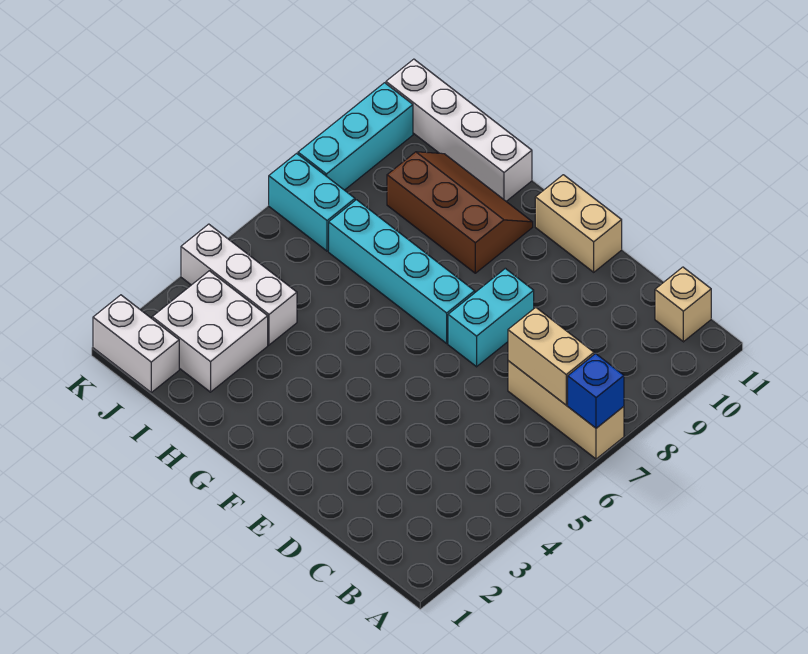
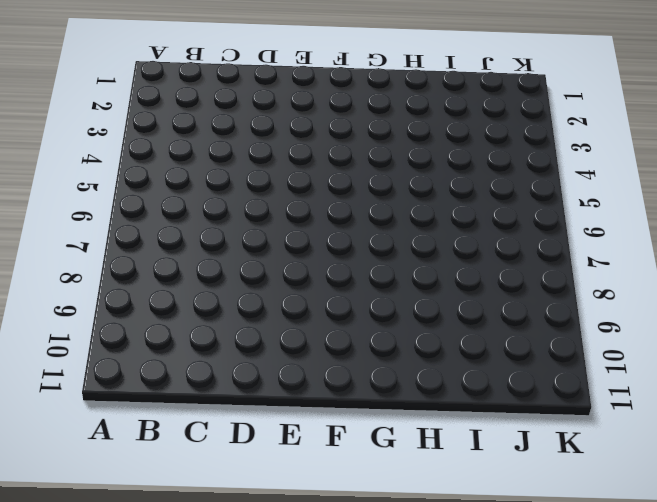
none -> tan brick A7:C7 level 1
none -> tan brick B11 level 1
none -> cyan brick E7:E8 level 1

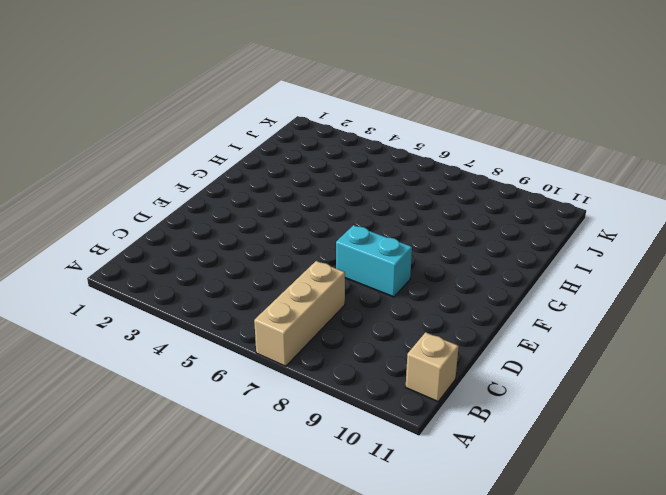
none -> tan brick E11:F11 level 1
none -> cyan brick F7:I7 level 1
none -> brown slope G9:I10 level 1 top 9

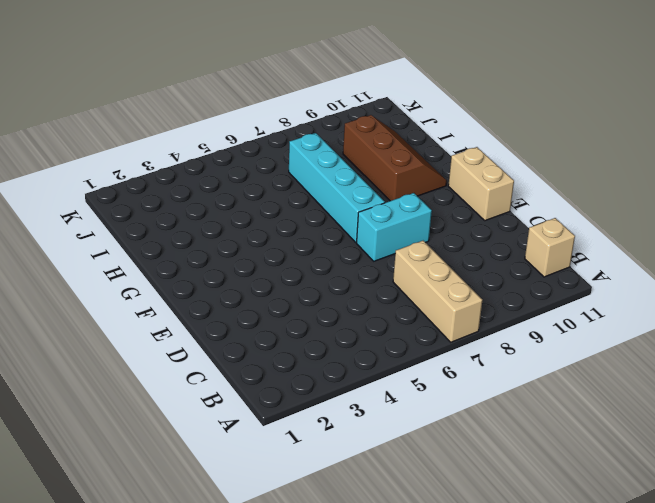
none -> white brick H11:K11 level 1
none -> white brick I2:J3 level 1
none -> white brick I4:K4 level 1

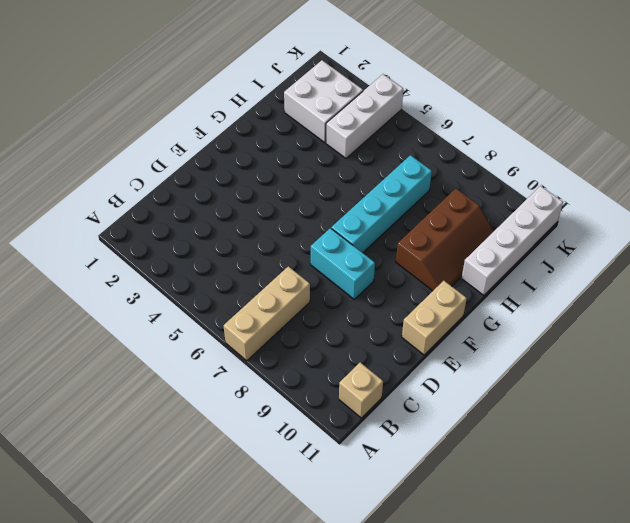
none -> white brick J1:K1 level 1
none -> cyan brick J7:K7 level 1
none -> cyan brick K8:K10 level 1

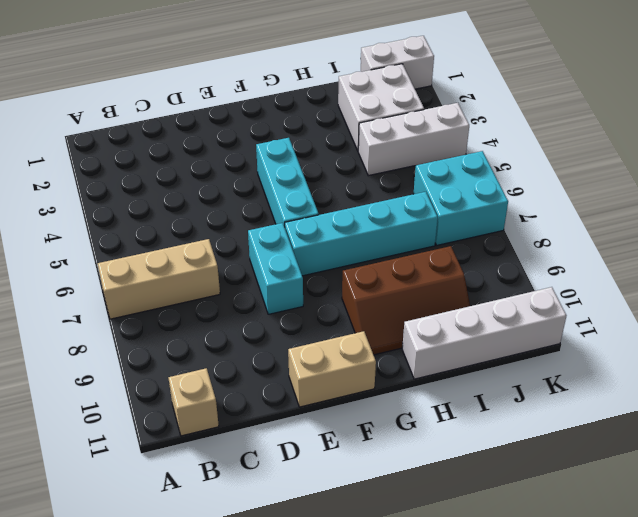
cyan brick F4:F6 level 1 -> cyan brick K8:K10 level 1
cyan brick J6:K7 level 1 -> cyan brick J7:K7 level 1
none -> blue brick A7 level 2
none -> tan brick B7:C7 level 2

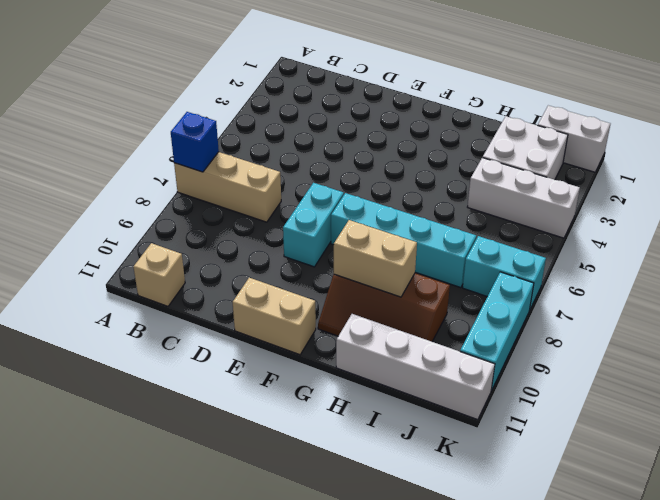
tan brick G9:H9 level 2 -> tan brick B7:C7 level 2

